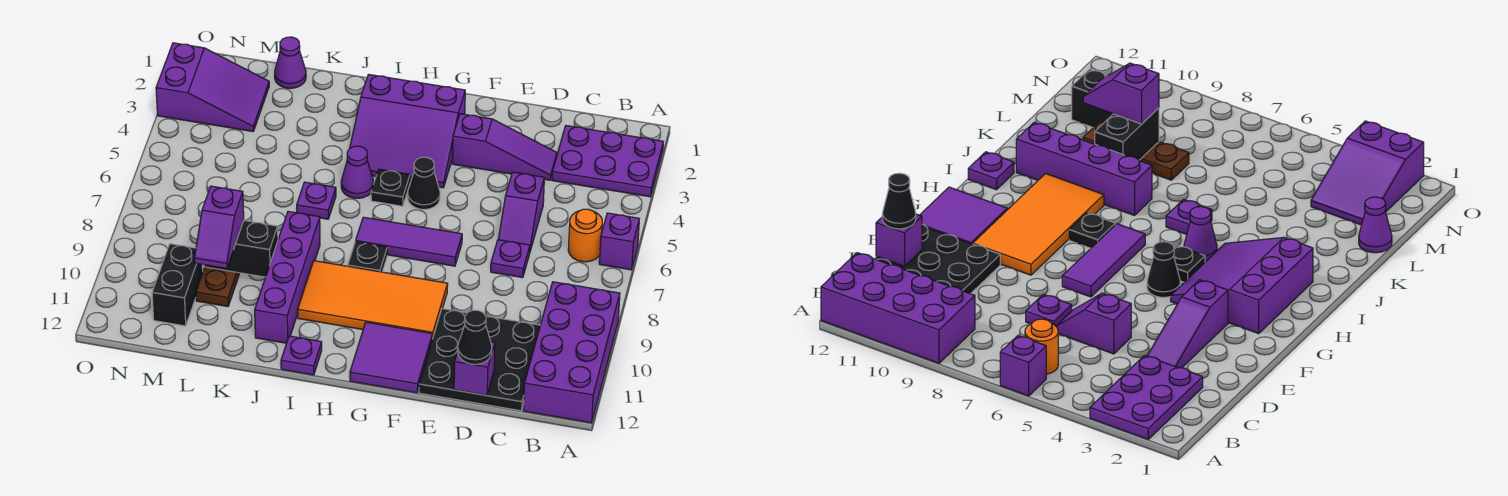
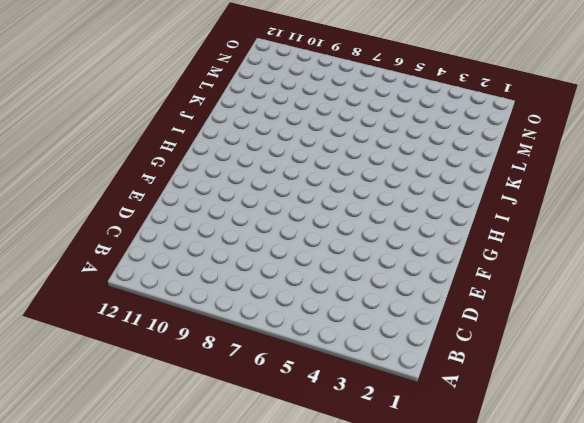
none -> purple plate A2:C3 level 1
none -> purple brick A6 level 1
none -> purple brick A9:B12 level 1

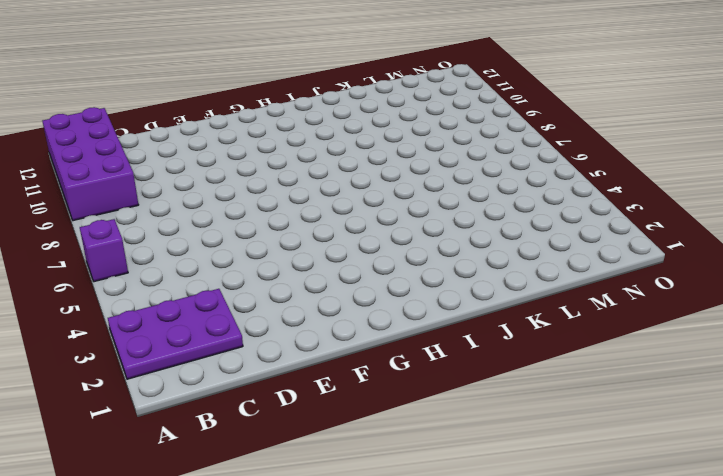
none -> orange round brick B6 level 1
none -> black plate C10:E12 level 1
none -> purple slope D3:F3 level 1 top F

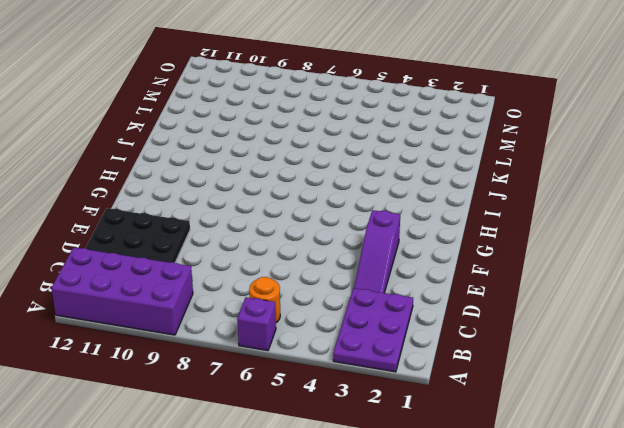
none -> purple slope D5:D6 level 1 top 5
none -> purple plate D7 level 1
none -> purple tile F7:H7 level 1

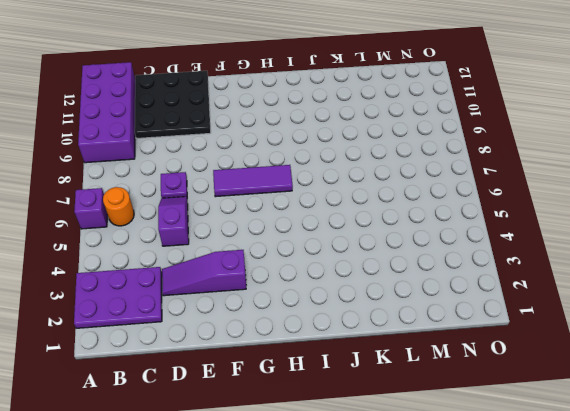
none -> orange tile F9:I10 level 1
none -> purple tile F11:G12 level 1
none -> purple slope G2:I4 level 1 top 2

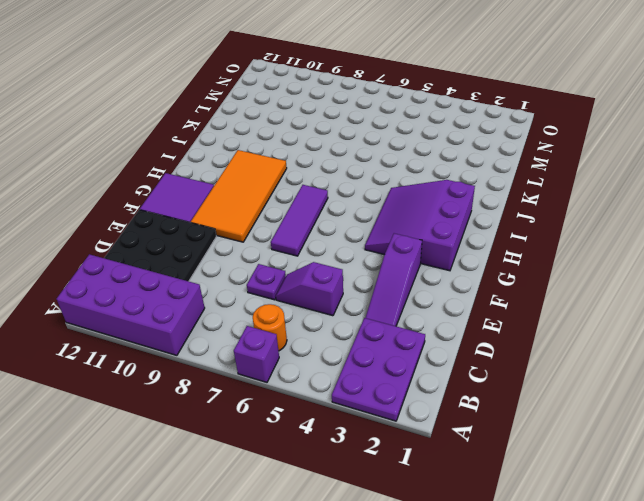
none -> black cone G5 level 1
none -> black plate H5 level 1
none -> black plate H8 level 1

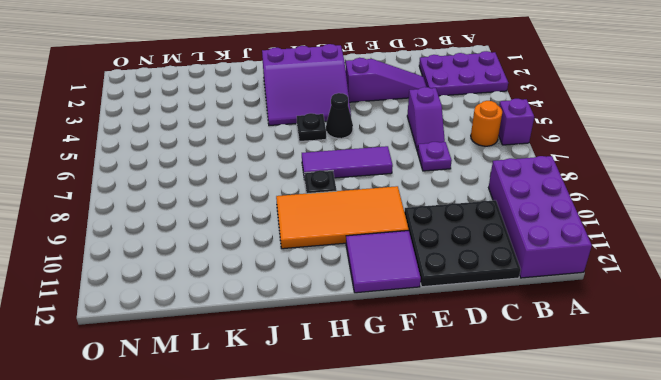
none -> purple cone I5 level 1
none -> purple plate I12 level 1
none -> purple plate J6 level 1

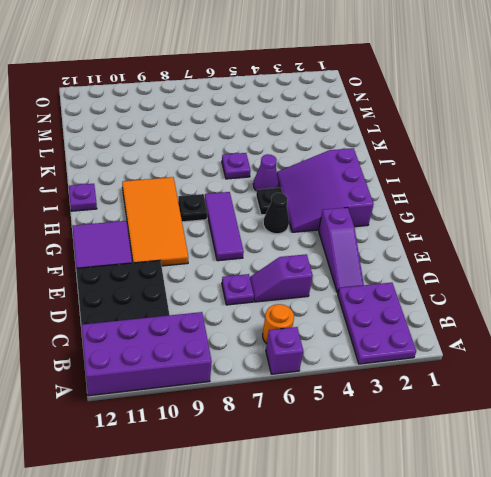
none -> purple brick J8:J11 level 1
none -> purple cone L1 level 1
none -> brown plate L8:L10 level 1

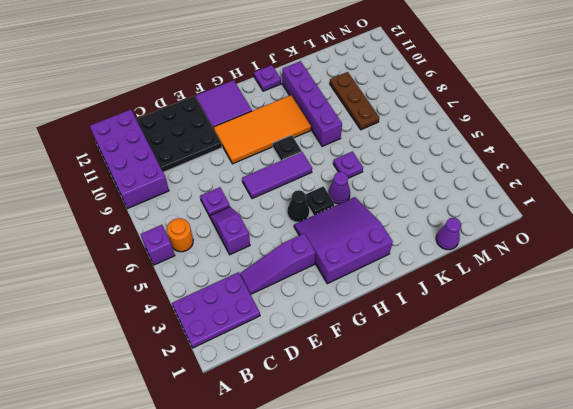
none -> purple slope M2:O3 level 1 top O
none -> black brick M10:M11 level 1
none -> purple brick D12 level 2

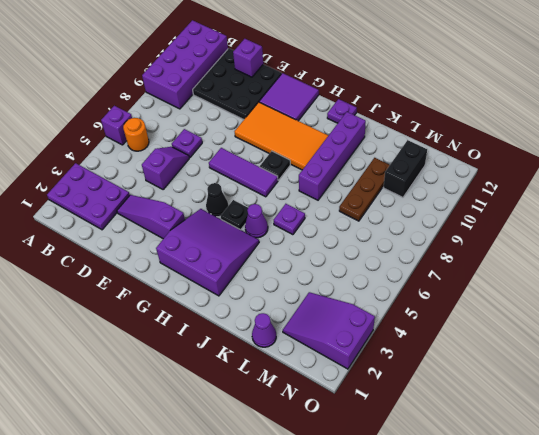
none -> black brick K9:L9 level 2
none -> black cone D12 level 3
none -> purple slope L9:L10 level 3 top 9

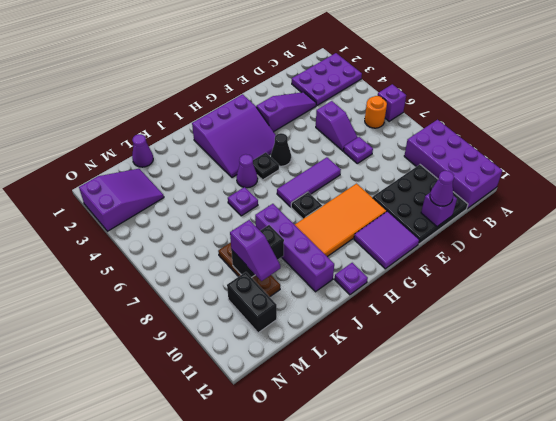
purple cone D12 level 3 -> black cone D12 level 3

